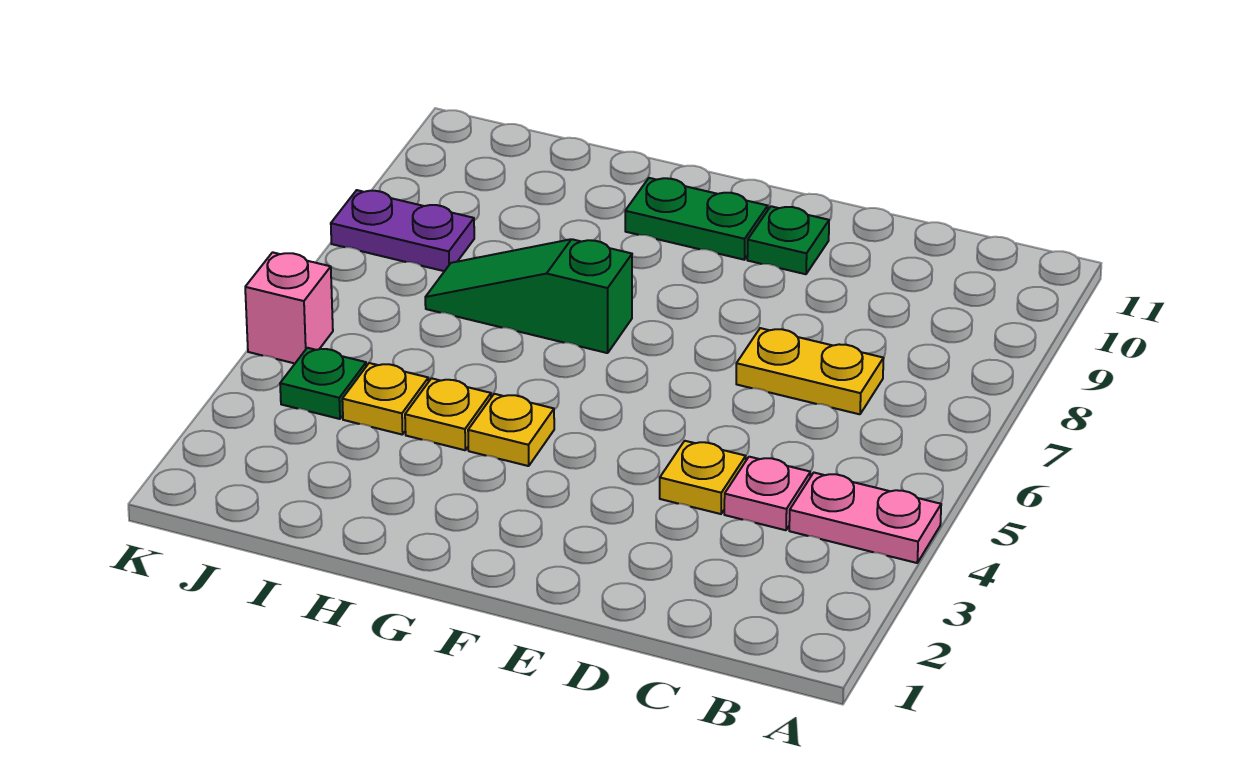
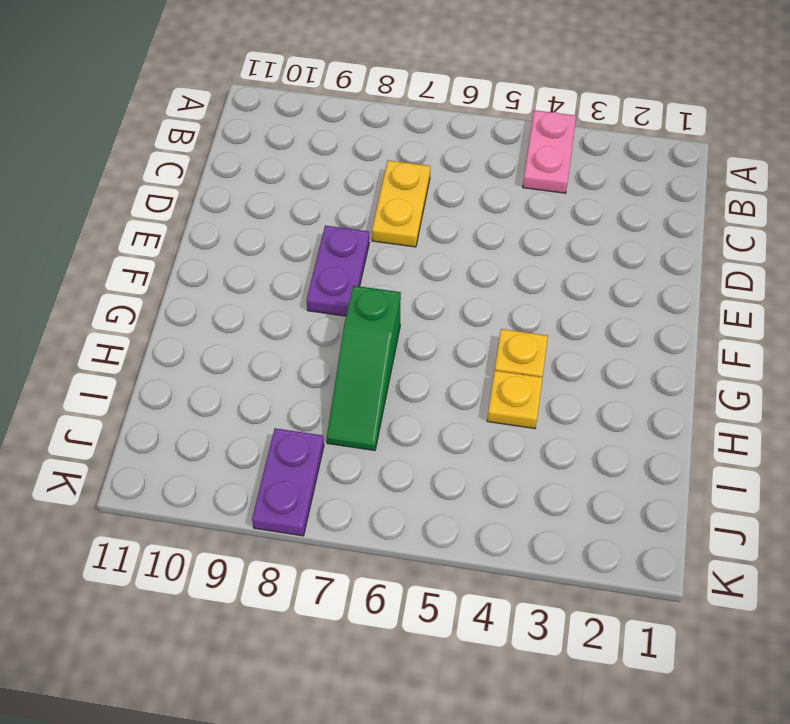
purple plate E8:F8 level 1 -> none
none -> pink plate C4 level 1
none -> yellow plate D4 level 1
none -> green plate E10 level 1

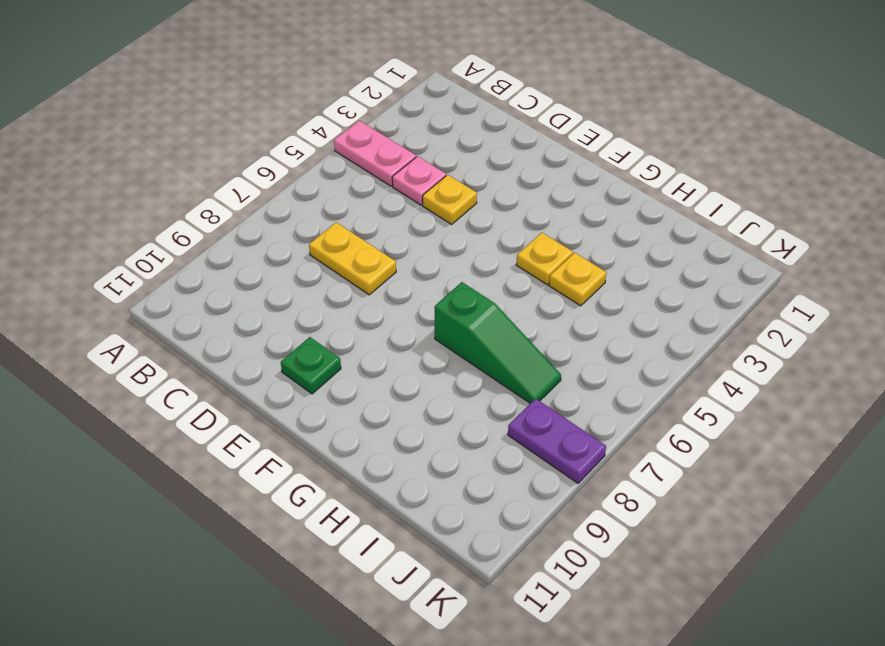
none -> green plate F10:G10 level 1
none -> yellow plate I4 level 1
none -> green plate J4 level 1

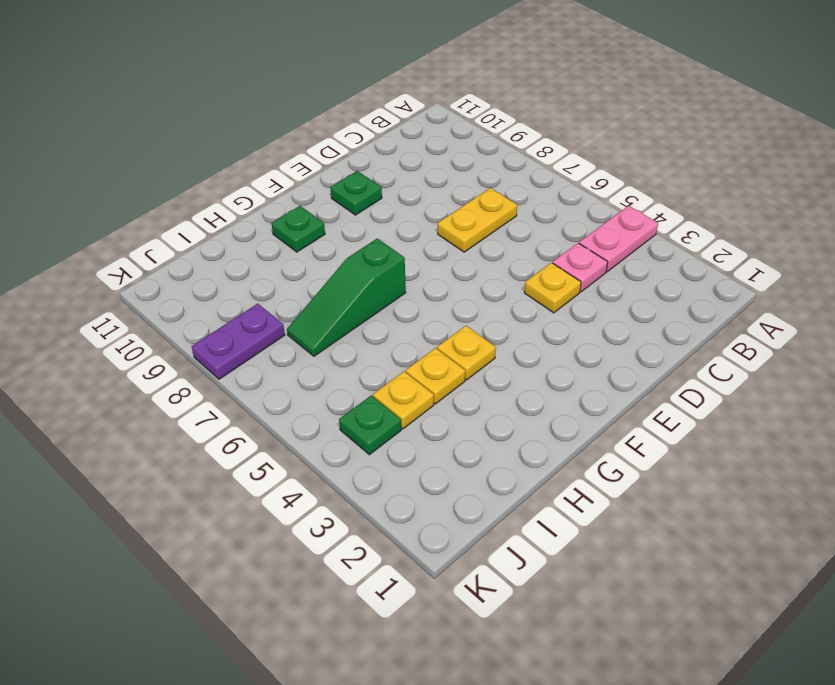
green plate G10 level 1 -> green plate F10:G10 level 1
none -> pink brick K5 level 1

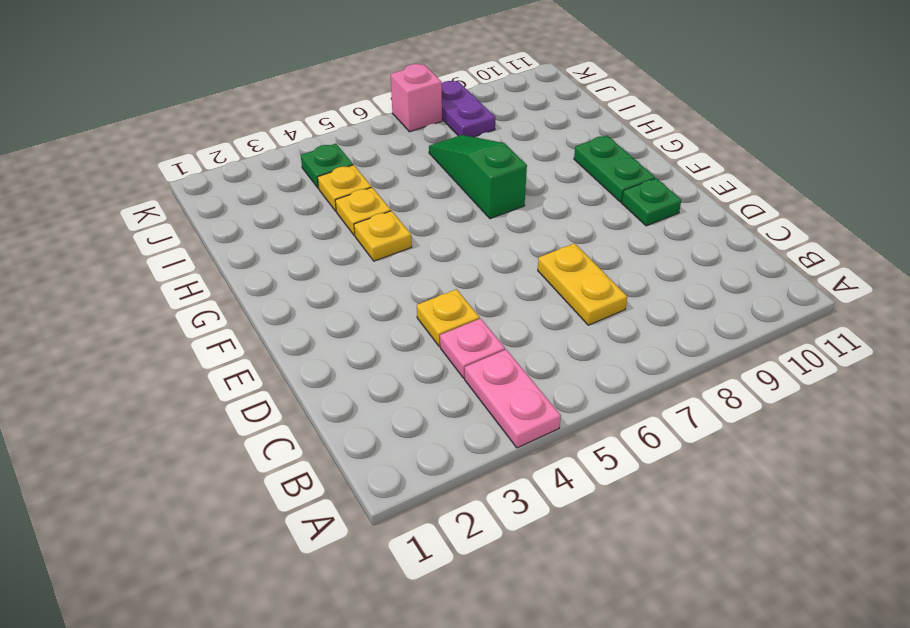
pink brick K7 level 1 -> pink brick K5 level 1

